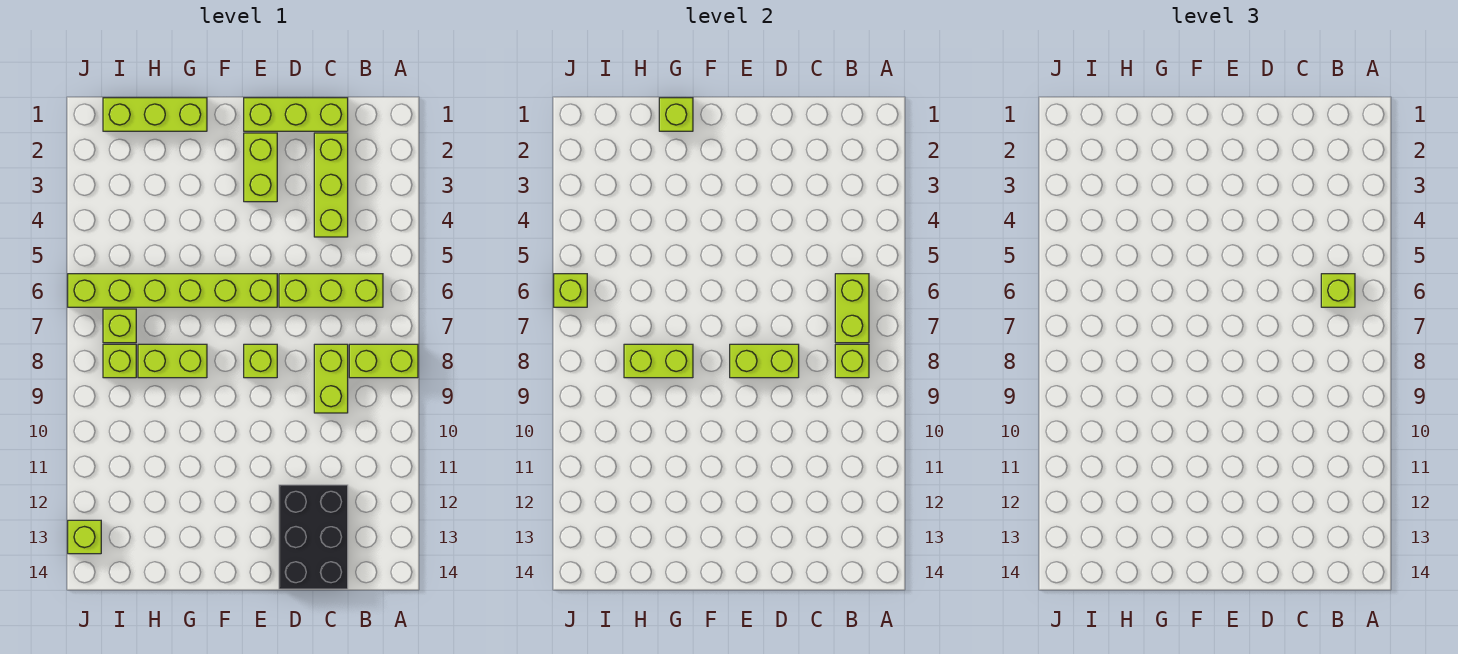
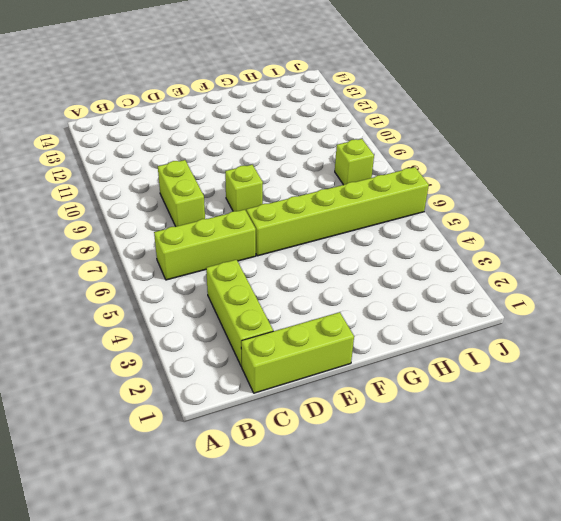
none -> lime brick A8:B8 level 1
none -> black brick C12:D14 level 1
none -> lime brick E2:E3 level 1

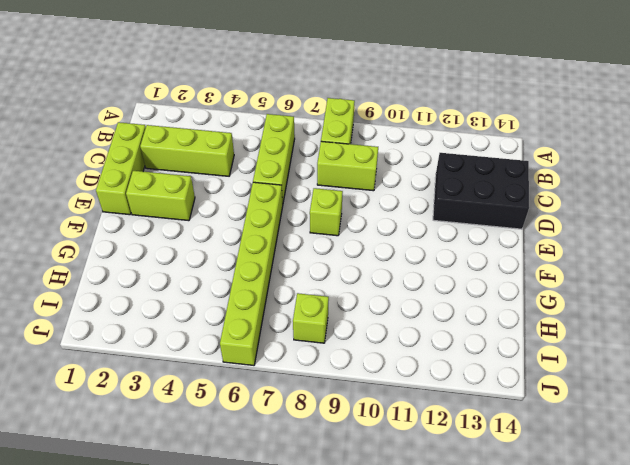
none -> lime brick G1:I1 level 1
none -> lime brick G8:H8 level 1
none -> lime brick I7 level 1

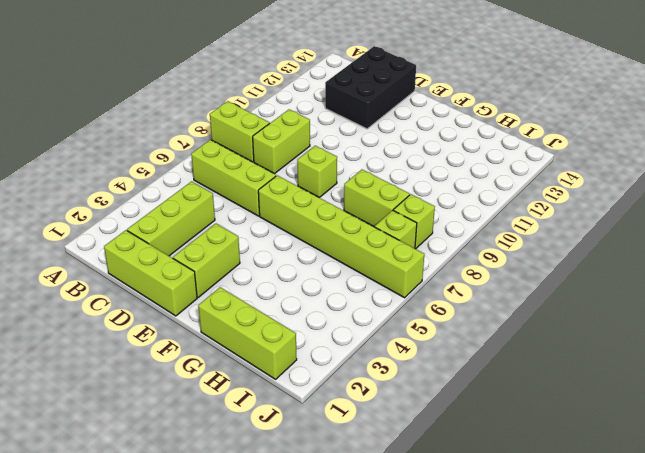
none -> lime brick J13 level 1
none -> lime brick B6:B7 level 2
none -> lime brick B8 level 2

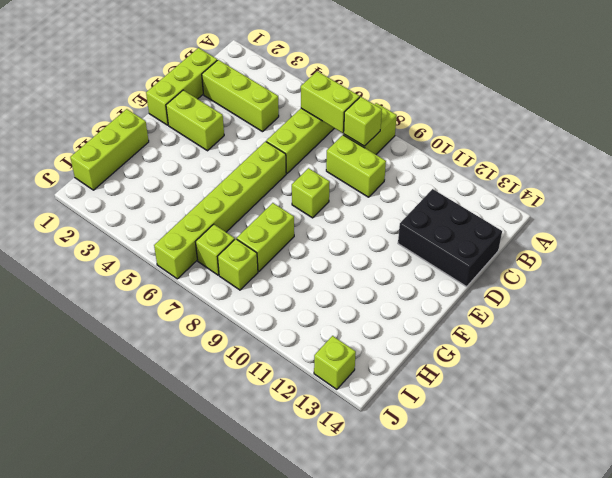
none -> lime brick D8:E8 level 2
none -> lime brick G1 level 2
none -> lime brick G8:H8 level 2

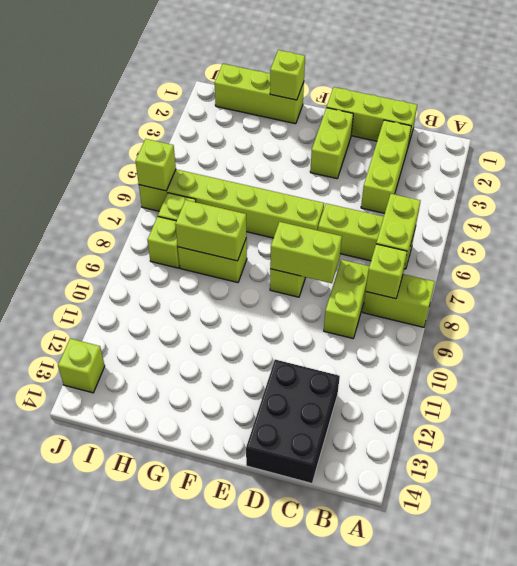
none -> lime brick B6 level 3

